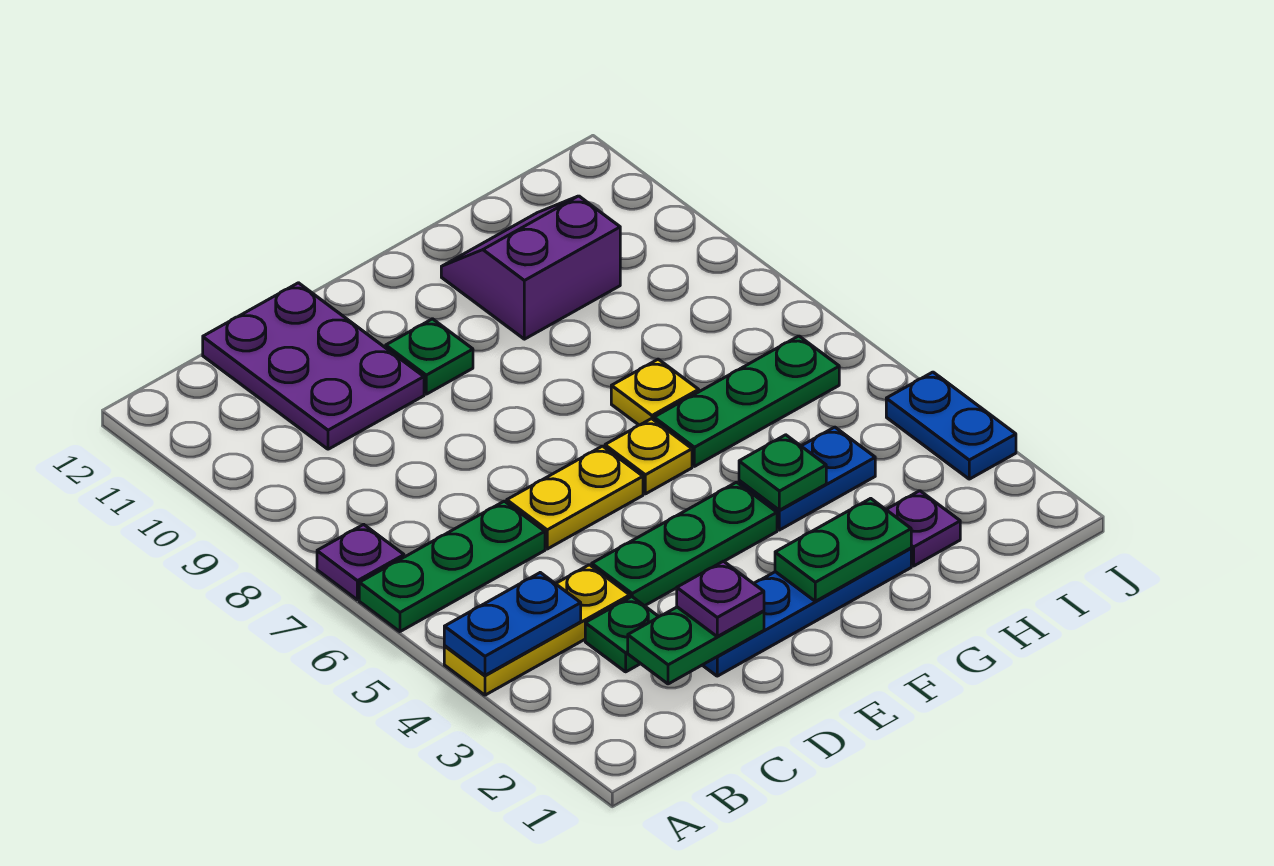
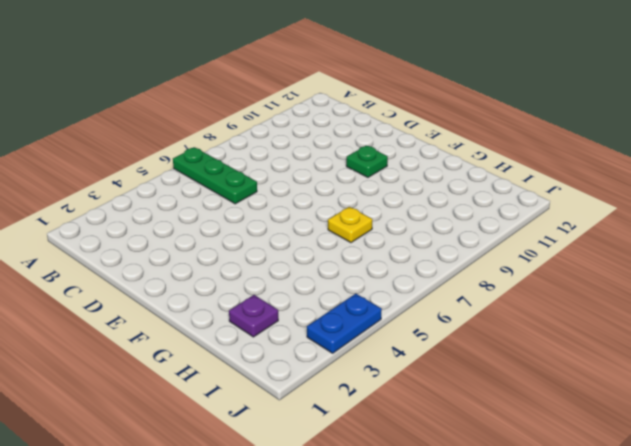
none -> yellow plate A4:C4 level 1
none -> purple plate A7 level 1
none -> green plate C3 level 1

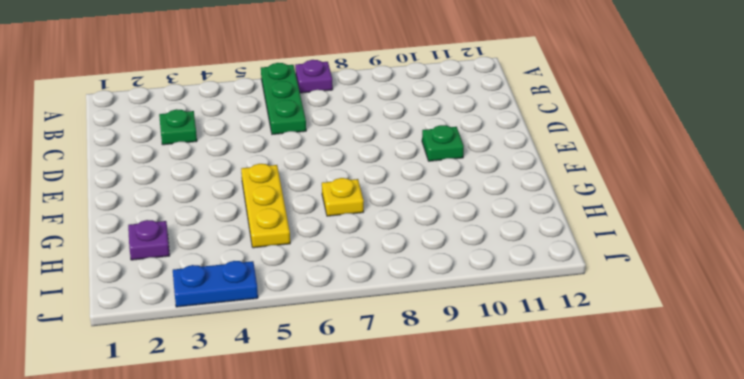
yellow plate F5:H5 level 1 -> yellow plate A4:C4 level 1
none -> purple plate C10:D12 level 1
none -> blue plate D2:G2 level 1
none -> green plate D4:F4 level 1

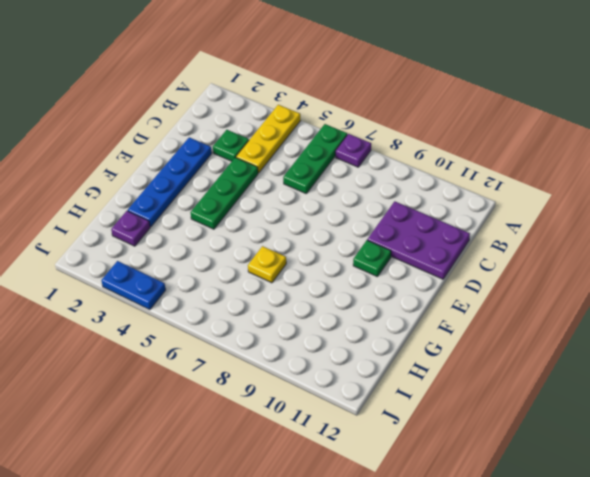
none -> yellow plate D6:E6 level 1
none -> yellow plate F6 level 1
none -> blue plate G4:H4 level 1

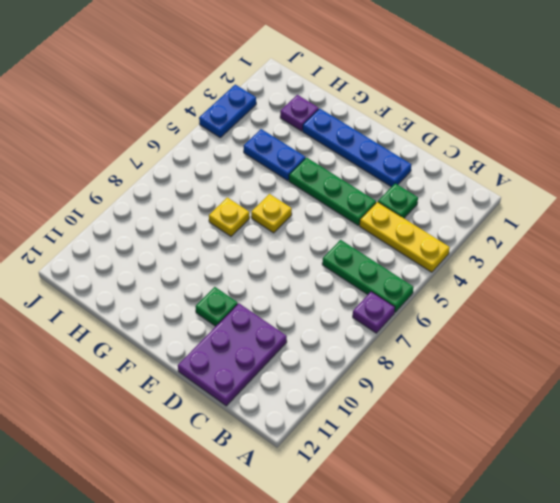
none -> yellow plate D6:E6 level 1
none -> green plate G6:I6 level 1
none -> purple slope G10:H11 level 1 top 10

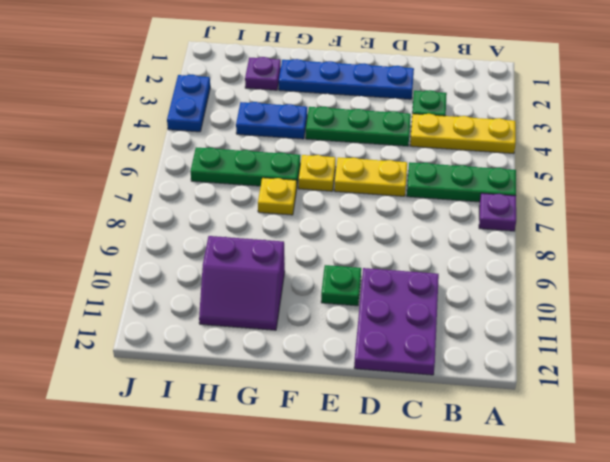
none -> blue plate A4:B4 level 2
none -> green plate C2:D2 level 2
none -> green plate F2:G2 level 2

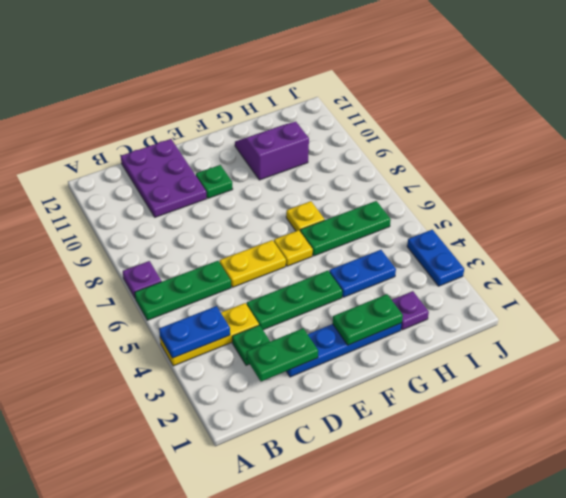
none -> green plate G4 level 2
none -> purple plate D2 level 3

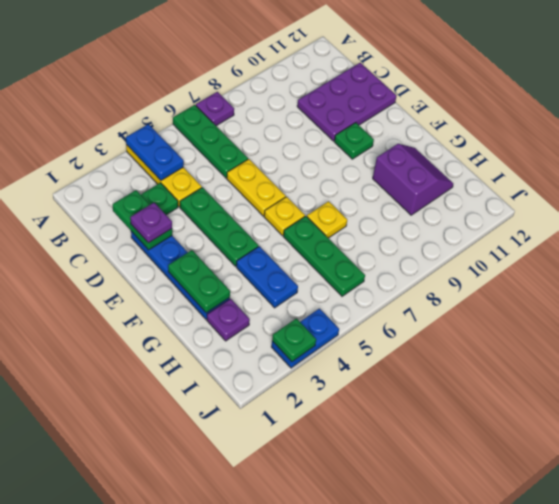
green plate J3 level 2 -> green plate G4 level 2

